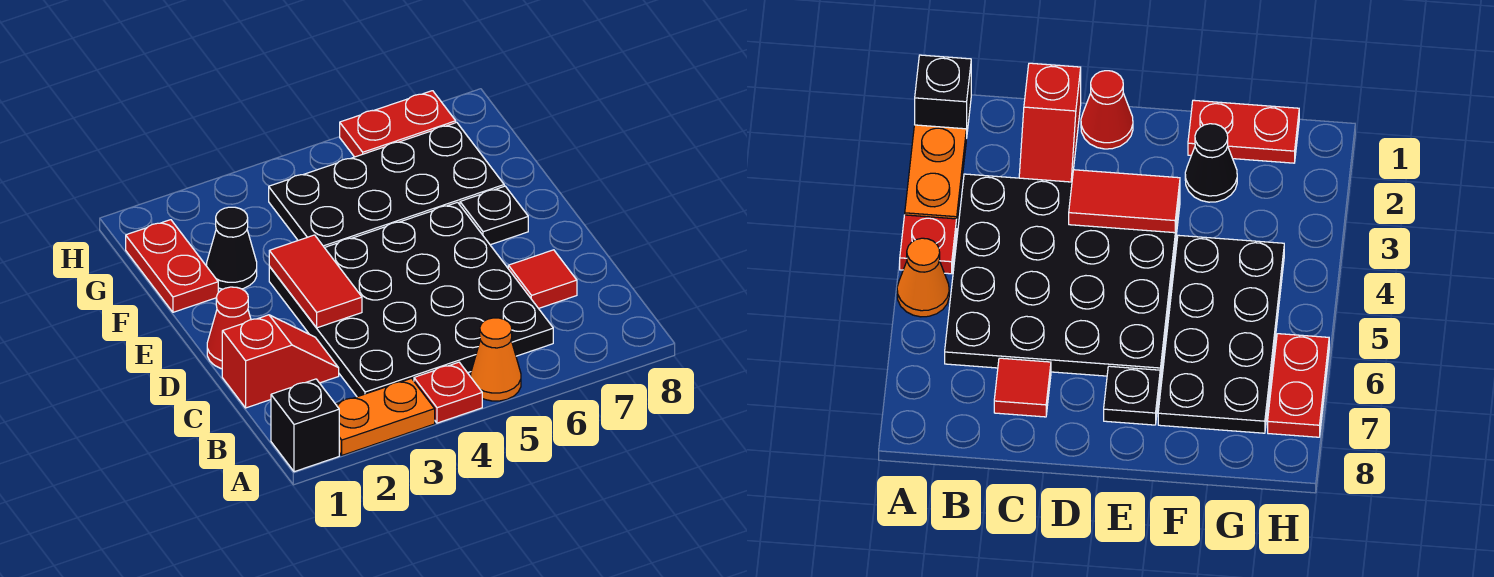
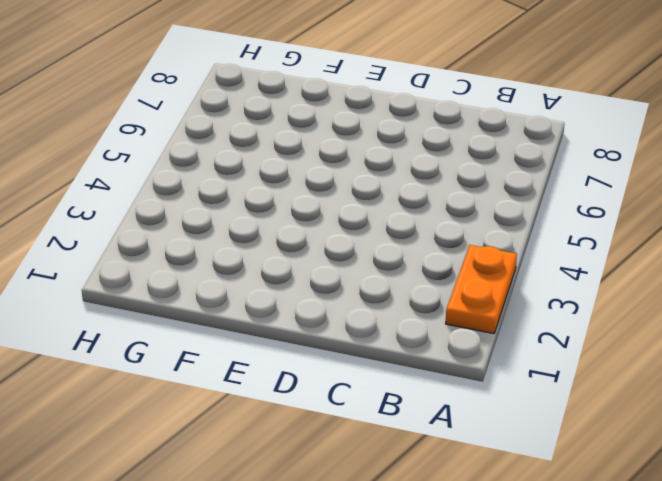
none -> black brick A1 level 1
none -> red plate A4 level 1
none -> orange cone A5 level 1

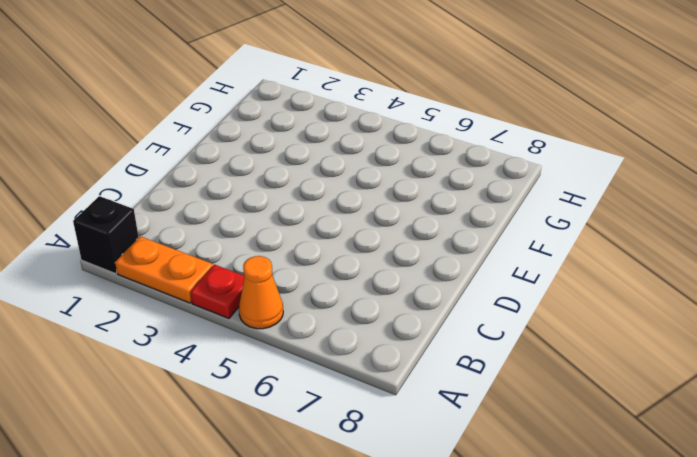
none -> black plate B3:E6 level 1
none -> red slope C1:C2 level 1 top 1
none -> red tile C7 level 1

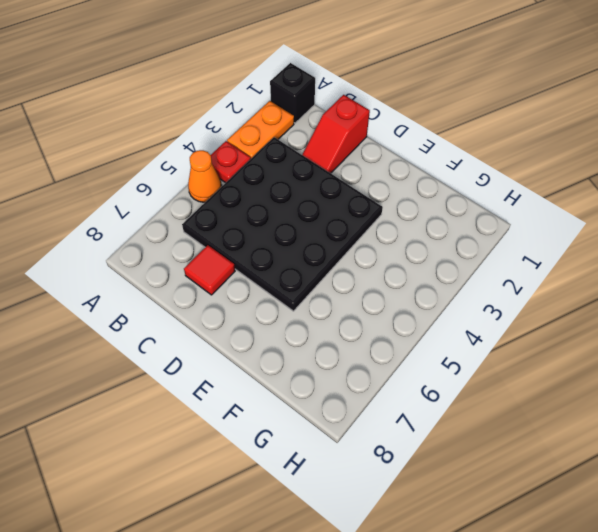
none -> red cone D1 level 1
none -> black plate E7 level 1
none -> red plate F1:G1 level 1

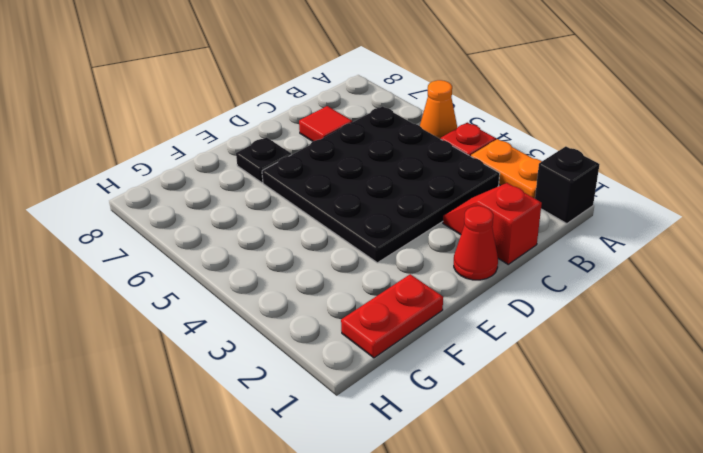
none -> black cone F2 level 1
none -> black plate F4:G7 level 1
none -> red plate H6:H7 level 1

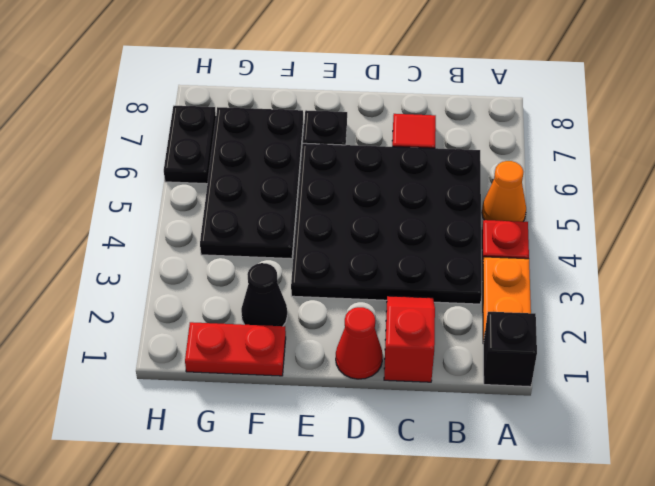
black plate H6:H7 level 1 -> red plate H6:H7 level 1
none -> red tile D3:E3 level 2

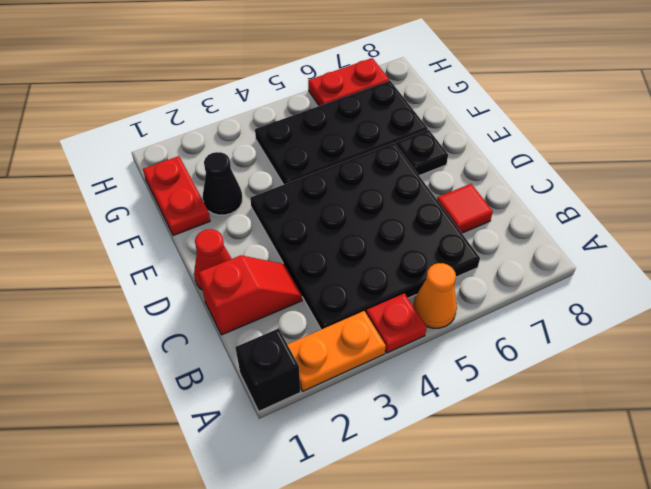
none -> red tile D3:E3 level 2

